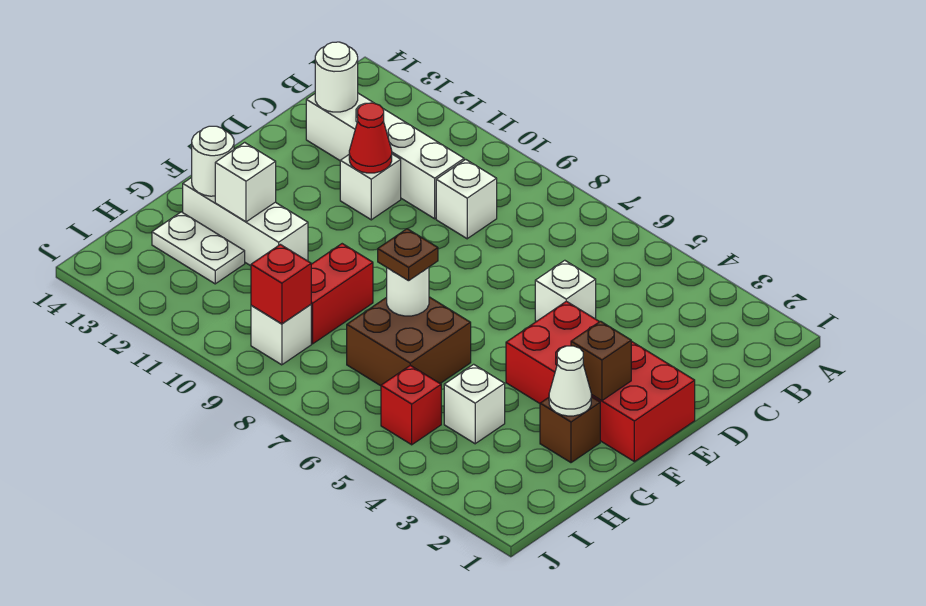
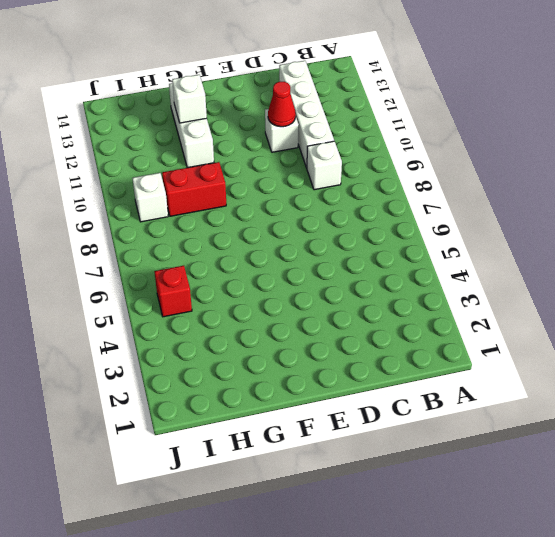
none -> white brick D5 level 1
none -> red brick E1:F4 level 1
none -> brown brick G2 level 1

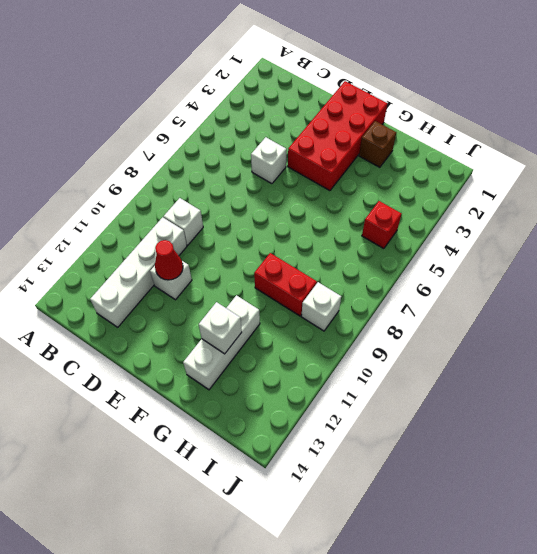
none -> brown brick G6:H7 level 1
none -> white brick H4 level 1
none -> white plate H12:H13 level 1

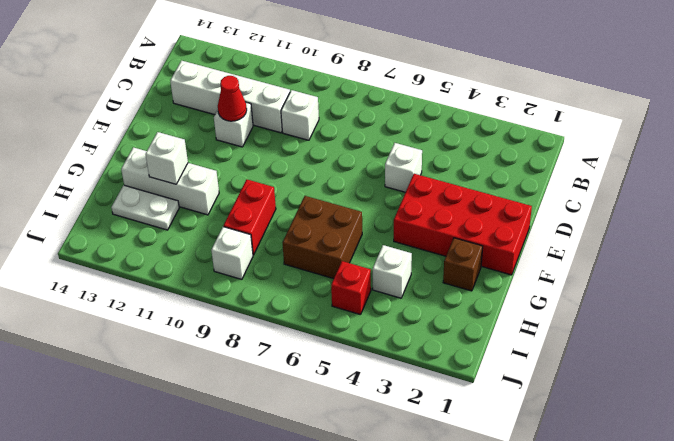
none -> white round brick C13 level 2
none -> brown brick F2 level 2
none -> white cone G2 level 2

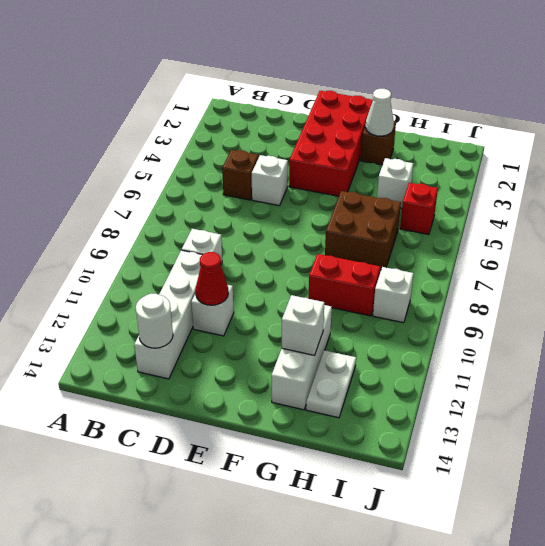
brown brick C5 level 1 -> brown brick F2 level 2
none -> white round brick G7 level 2
none -> white round brick G13 level 2
none -> red brick I9 level 2

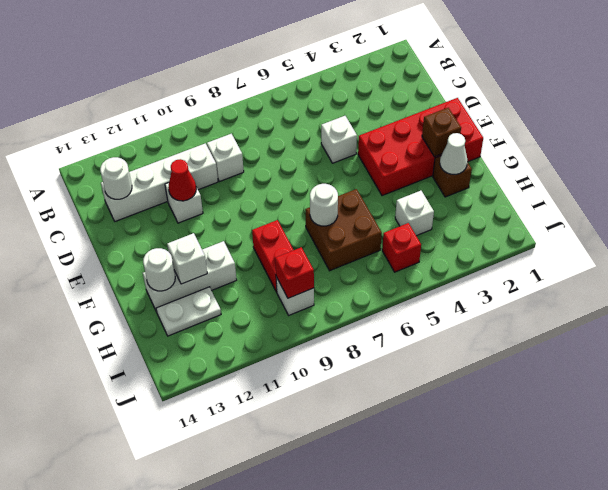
none -> brown plate G7 level 3

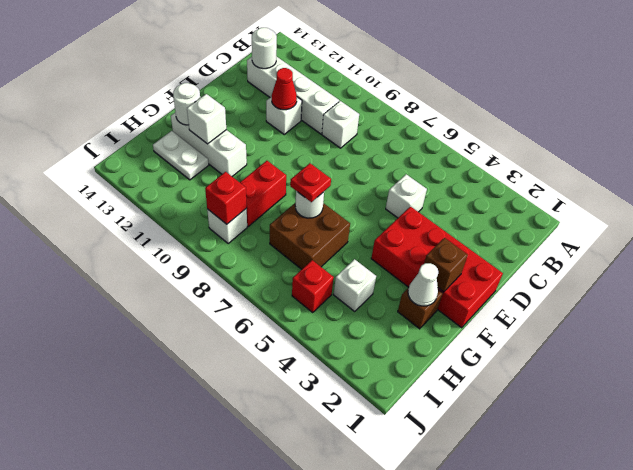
red plate G7 level 3 -> brown plate G7 level 3

